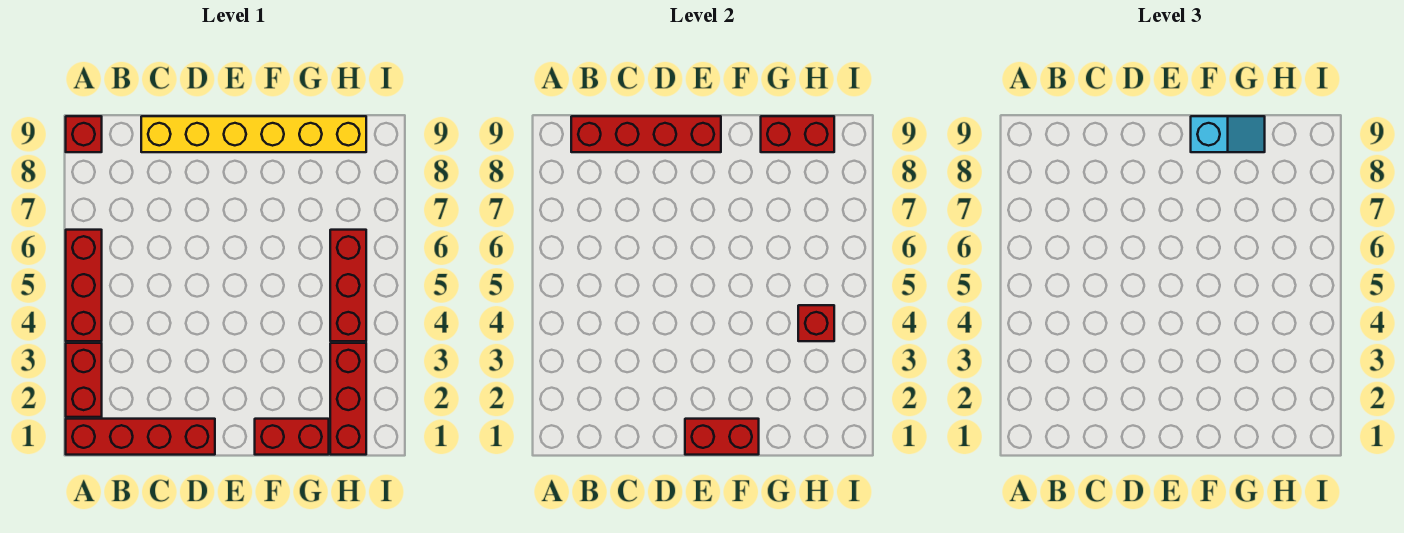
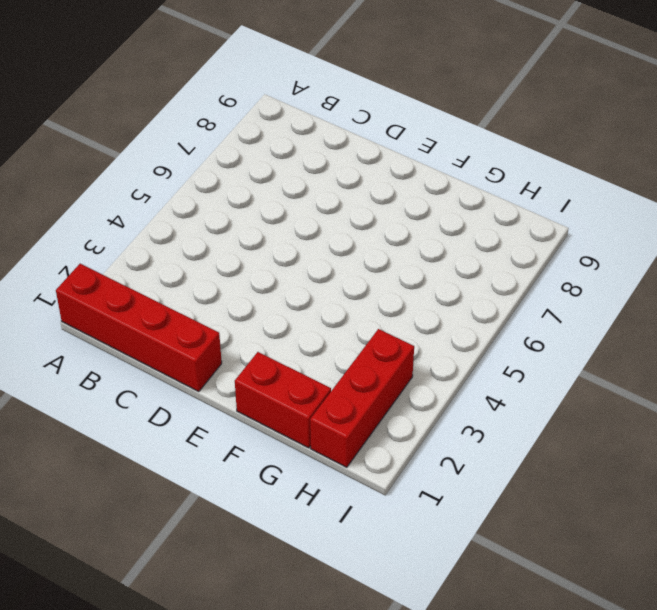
none -> red brick A2:A3 level 1
none -> red brick A4:A6 level 1
none -> red brick A9 level 1

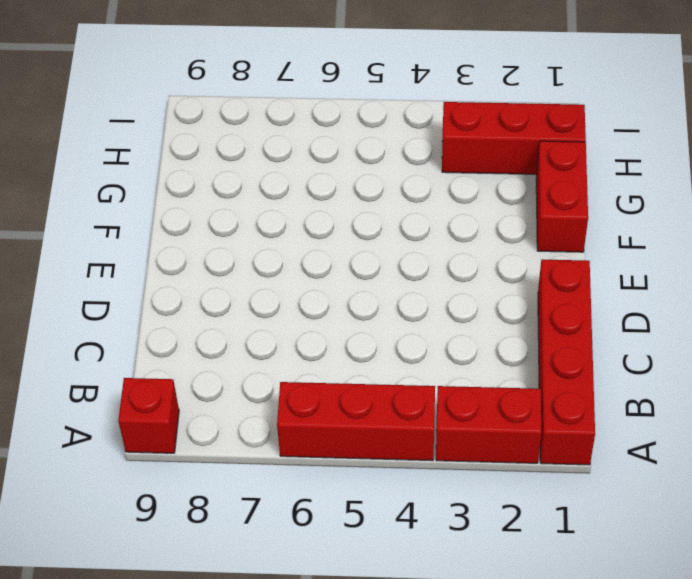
none -> yellow brick C9:H9 level 1
none -> red brick H4:H6 level 1
none -> red brick B9:E9 level 2

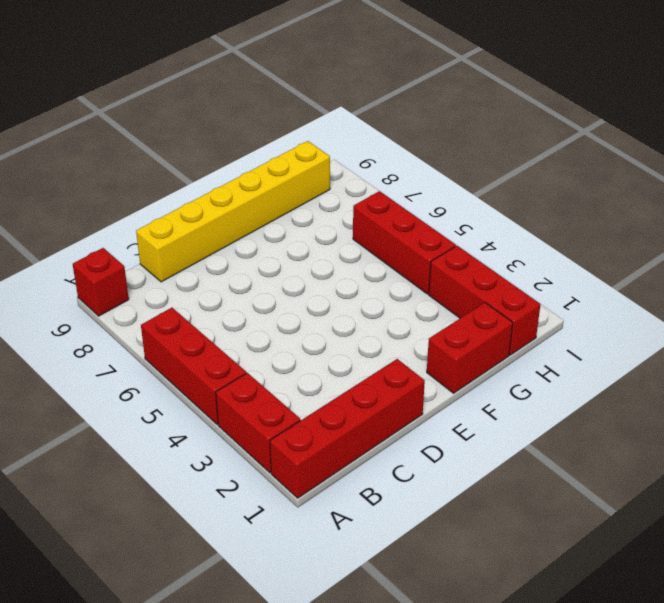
none -> red brick B9:E9 level 2
none -> red brick E1:F1 level 2
none -> red brick G9:H9 level 2

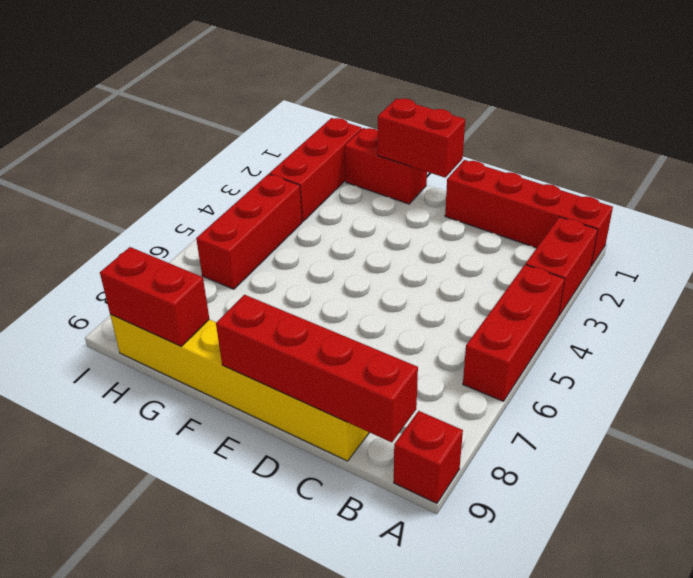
none -> red brick H4 level 2
none -> cyan slope F9:G9 level 3 top F

